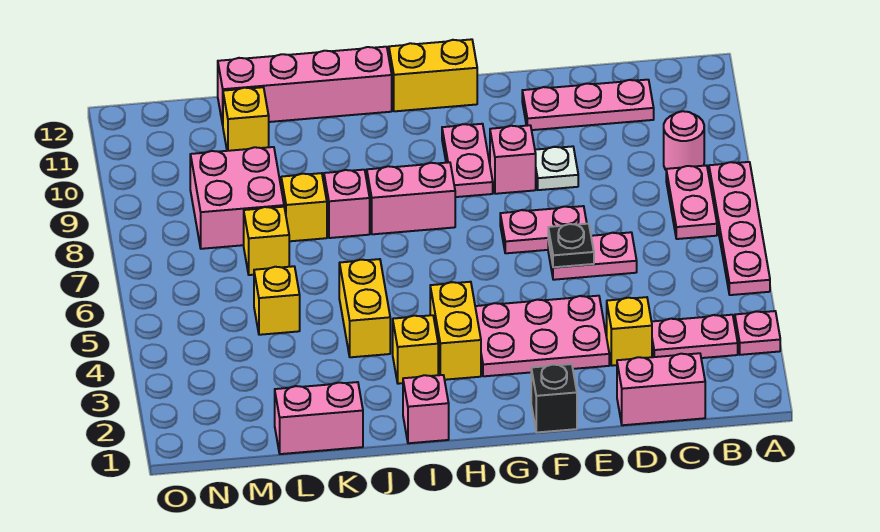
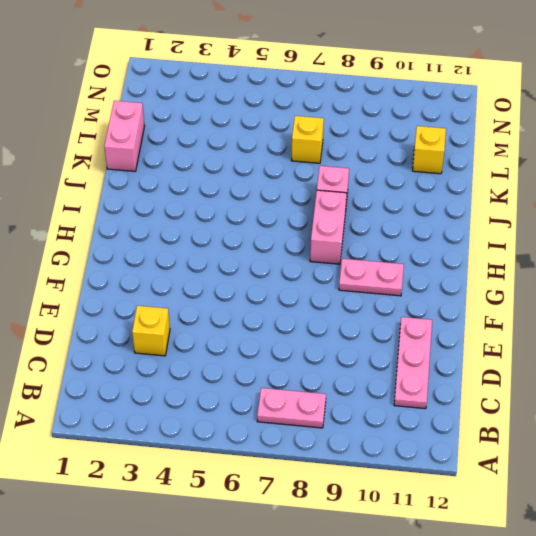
none -> pink plate A3 level 1
none -> pink plate A5:A8 level 1
none -> pink plate B3:C3 level 1
none -> pink round brick B9 level 1

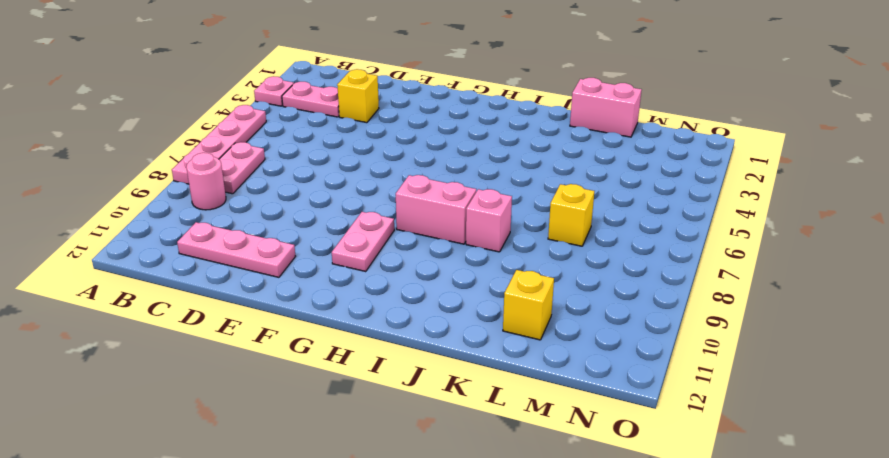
none -> pink brick C1:D1 level 1
none -> pink plate D6:E6 level 1
none -> pink plate E3:G4 level 1
none -> pink plate E7:F7 level 1

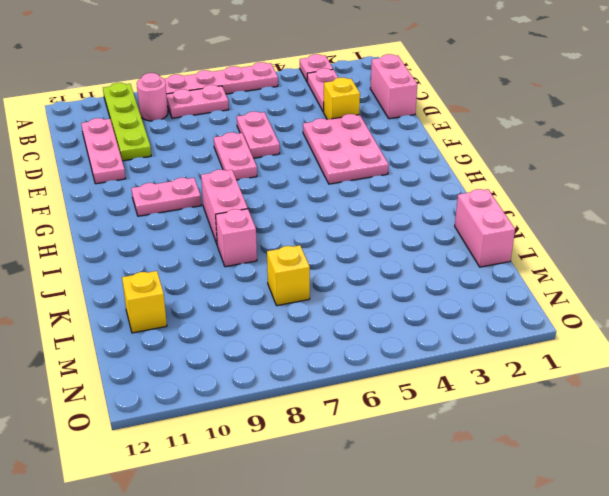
lime plate A10:D10 level 1 -> none
none -> white plate E9 level 1
none -> black brick F1 level 1
none -> pink brick F9 level 1
none -> yellow brick G12:H12 level 1

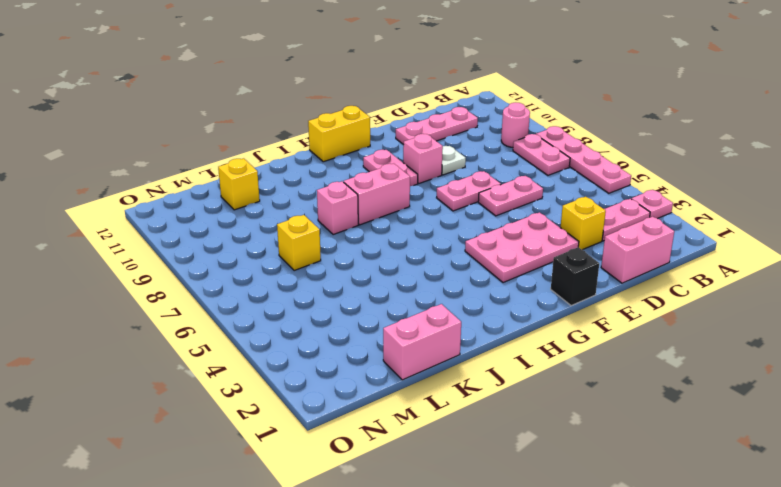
none -> yellow brick H3:H4 level 1
none -> pink brick I1 level 1
none -> yellow brick I3 level 1
none -> pink brick I12:L12 level 1

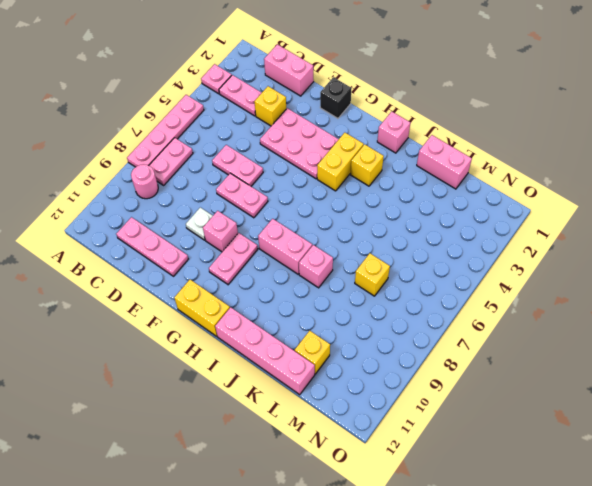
none -> yellow brick J4:J5 level 1
none -> yellow brick K8 level 1
none -> yellow brick L5 level 1
none -> pink brick L8:M9 level 1

